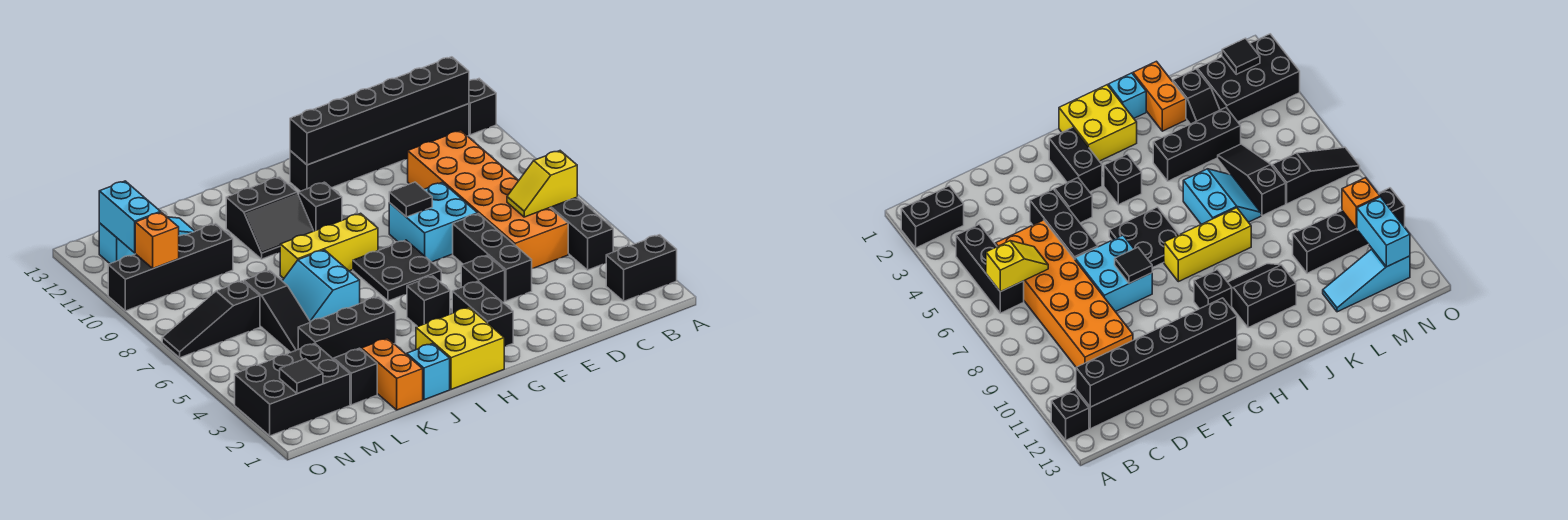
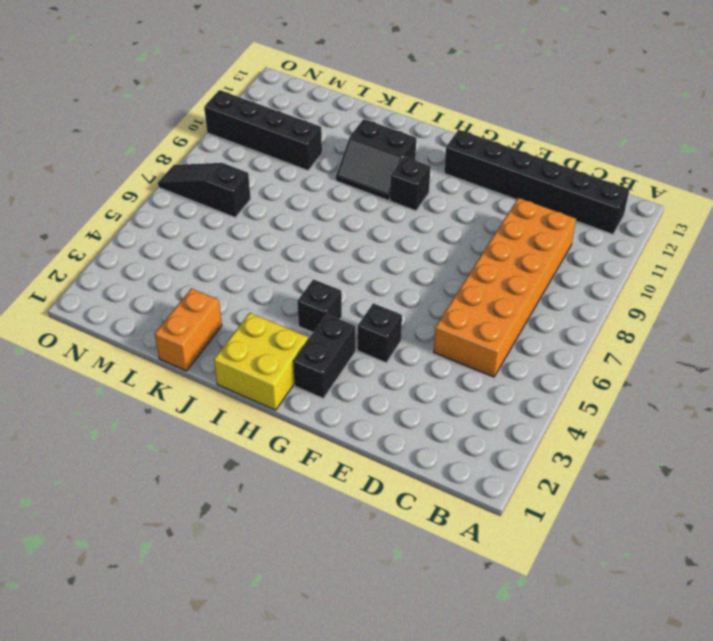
none -> black brick A2:B2 level 1
none -> black brick A12 level 1
none -> black brick B4:B6 level 1
none -> black brick E4:E6 level 1

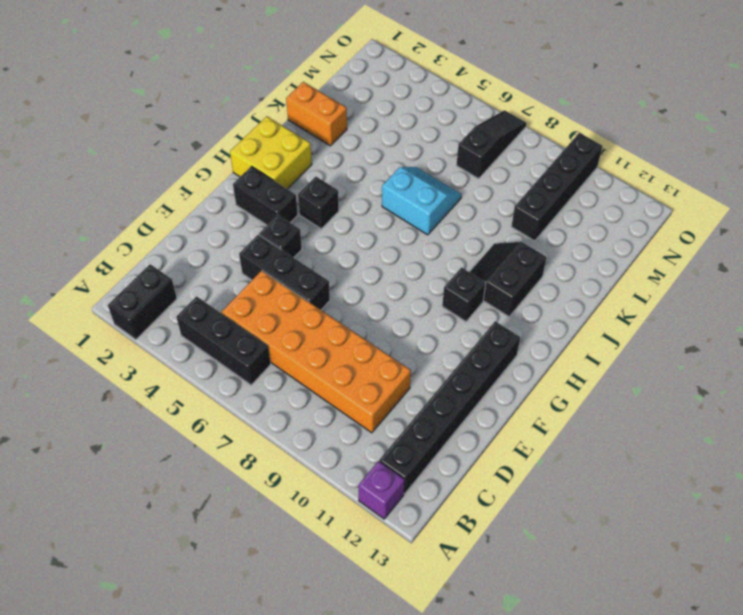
purple brick A12 level 1 -> black brick A12 level 1
none -> cyan brick E7:F8 level 1
none -> black plate G6:H7 level 1
none -> yellow brick H8:J8 level 1
none -> cyan brick J1 level 1

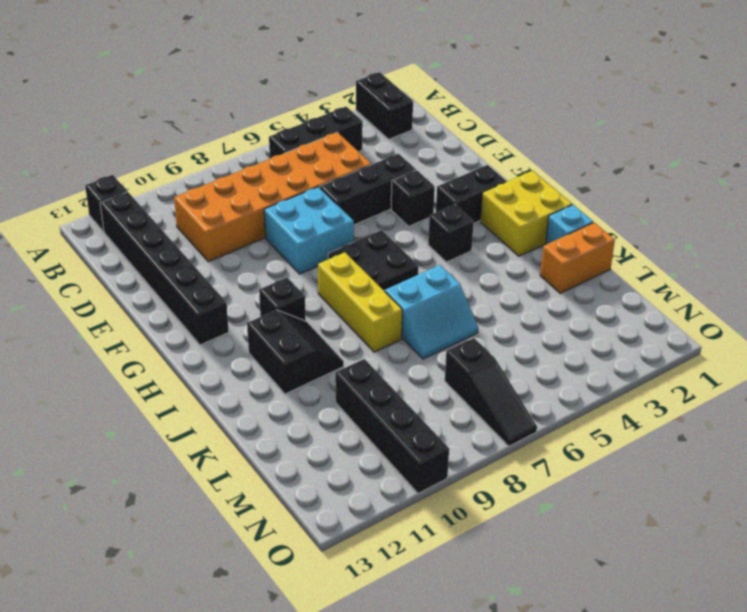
none -> black brick J4:L4 level 1
none -> black slope L2:L3 level 1 top 2
none -> black slope L5:L7 level 1 top 7
none -> cyan slope L12:N12 level 1 top N

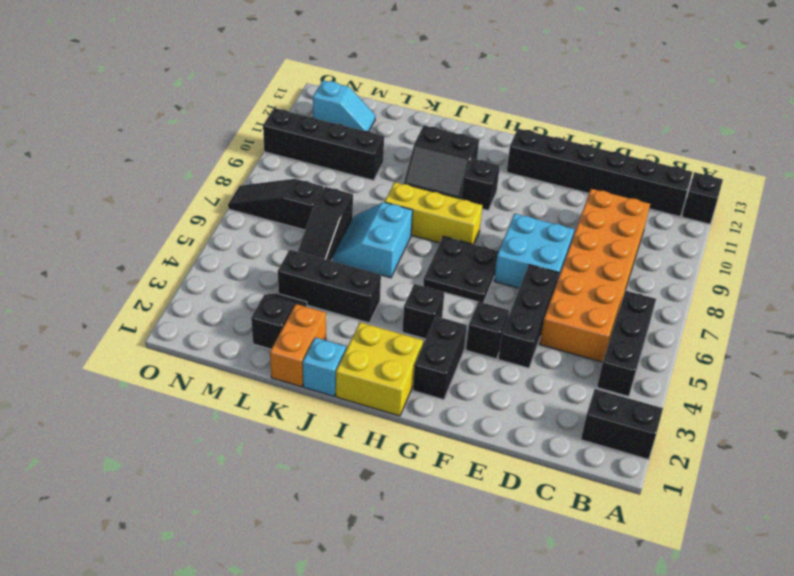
cyan slope M12:N12 level 1 top N -> cyan slope L12:N12 level 1 top N
none -> black brick M2:O3 level 1
none -> yellow slope B6:C6 level 2 top B
none -> black brick B12:G12 level 2
none -> black tile F8 level 2

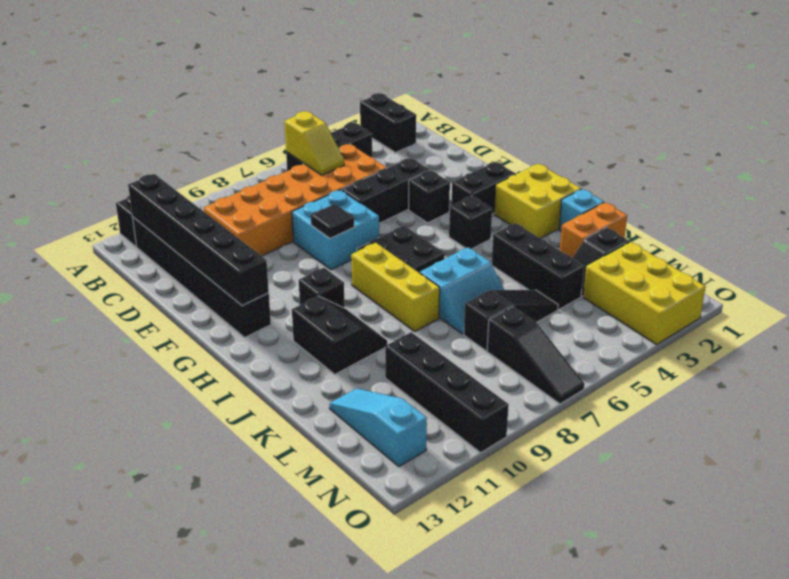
yellow brick M2:O3 level 1 -> black brick M2:O3 level 1
none -> black tile N2 level 2
none -> orange brick N10 level 2
none -> cyan brick N11:N12 level 2

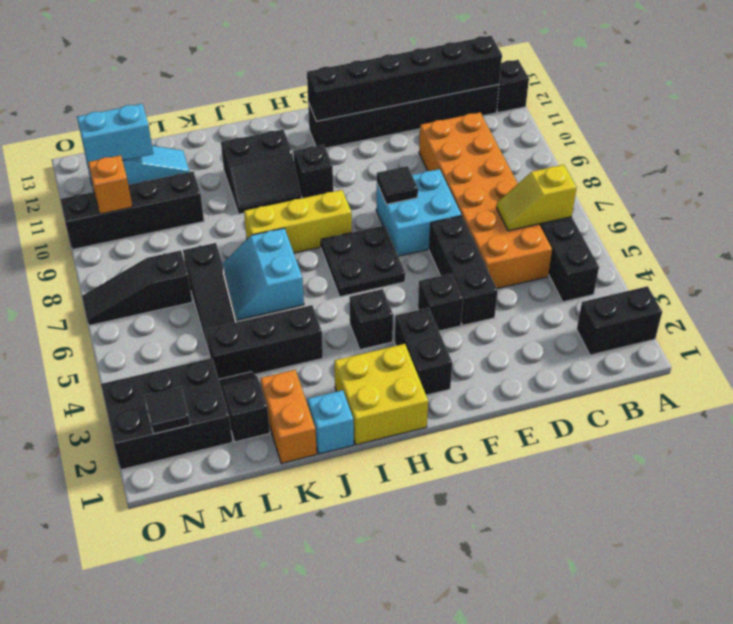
cyan brick M12:N12 level 2 -> cyan brick N11:N12 level 2

